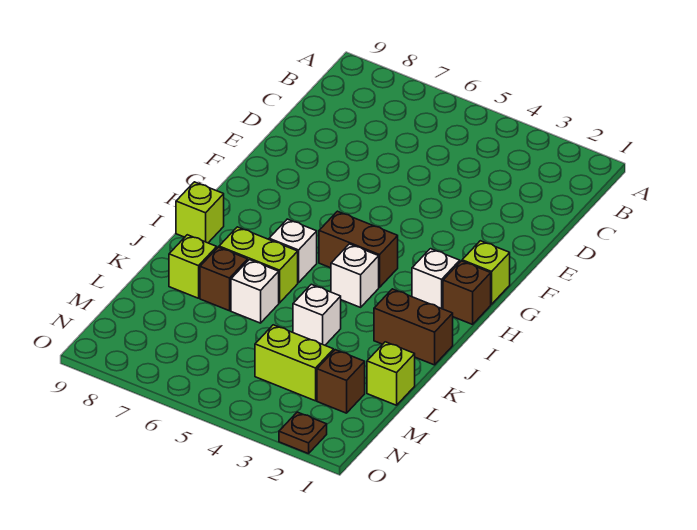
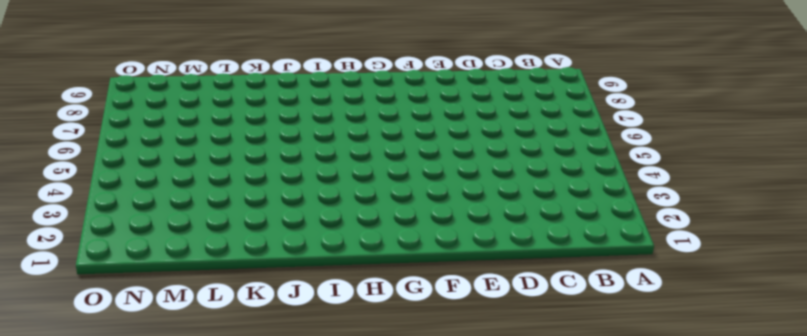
none -> lime brick G1 level 1
none -> brown brick H1 level 1
none -> white brick H2 level 1

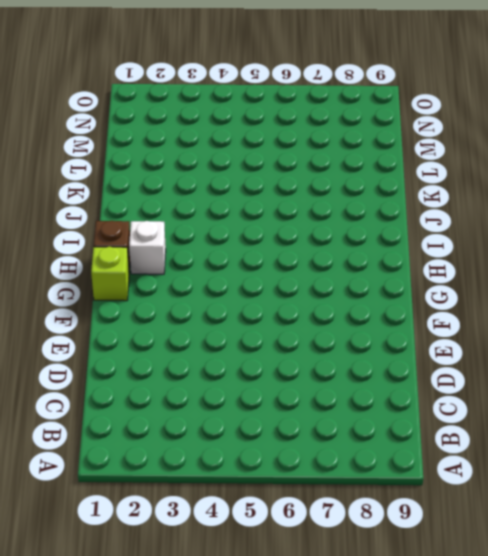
none -> brown brick H4:H5 level 1
none -> white brick I4 level 1
none -> white brick I6 level 1

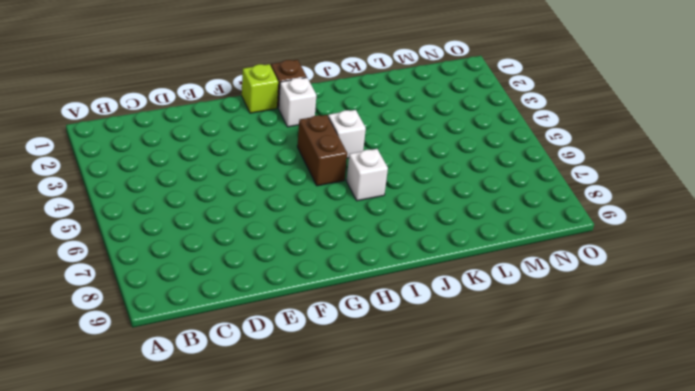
none -> lime brick I9 level 1
none -> brown brick J1:J2 level 1
none -> lime brick J6:J7 level 1

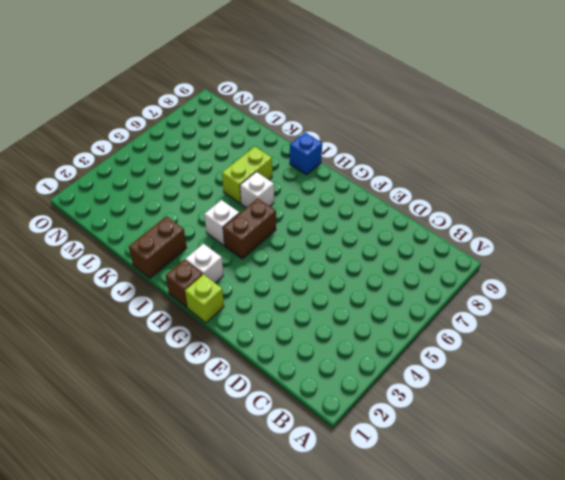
blue brick I9 level 1 -> lime brick I9 level 1
none -> white brick K4 level 1
none -> white brick K6 level 1
none -> brown brick K7 level 1

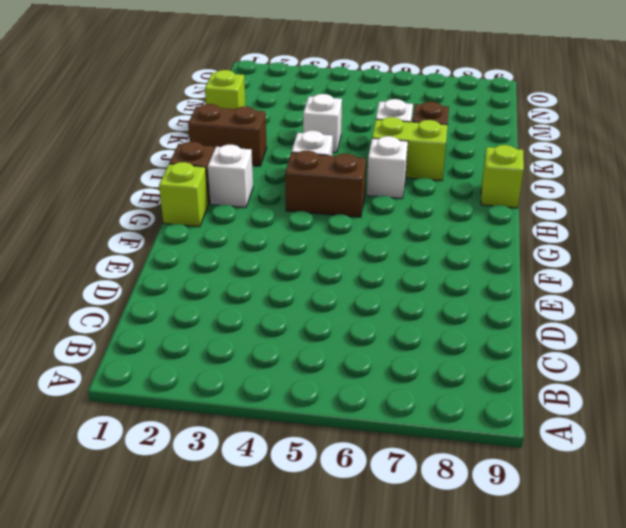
none -> lime brick K8 level 1
none -> brown brick M2 level 1
none -> lime brick M3:M4 level 1

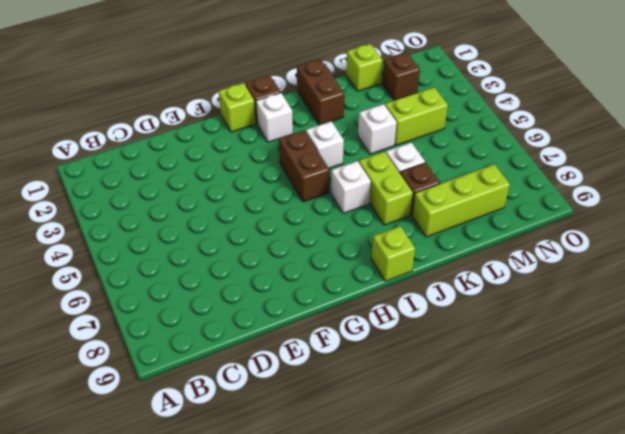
lime brick K8:M8 level 1 -> lime brick K8 level 1
lime brick L4:M4 level 1 -> lime brick M3:M4 level 1
none -> brown plate O2 level 1

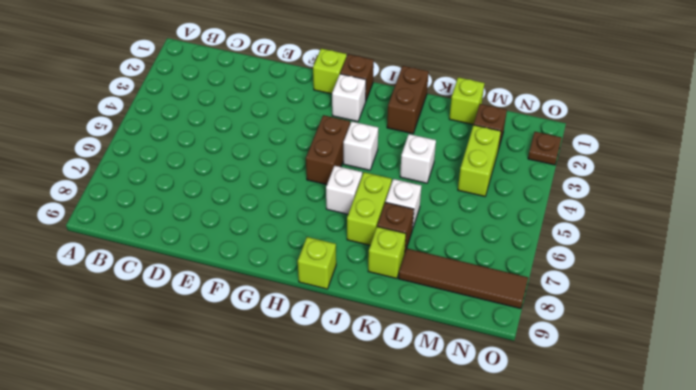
brown tile L8:O8 level 1 -> none

